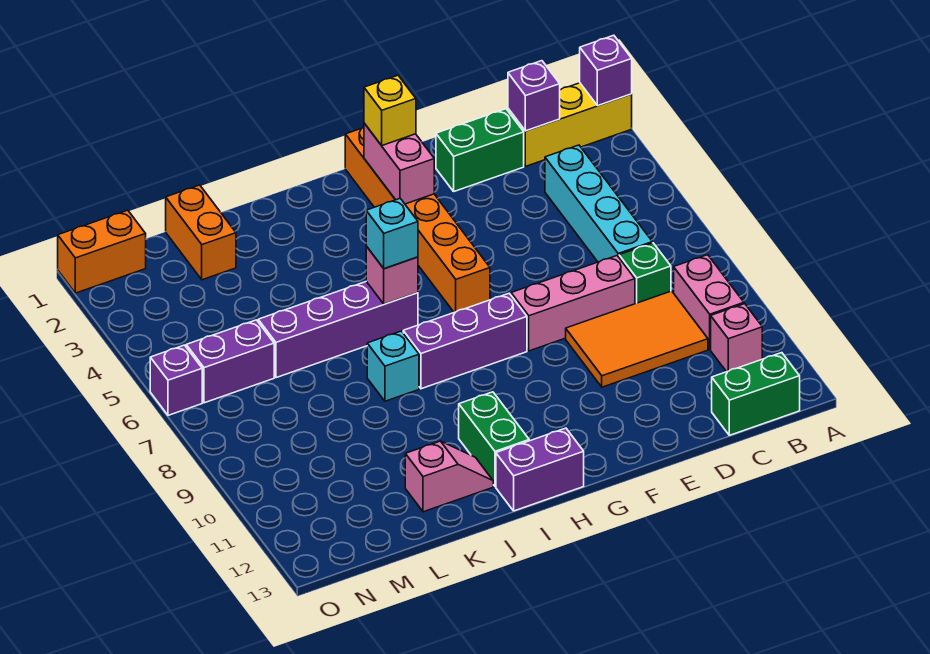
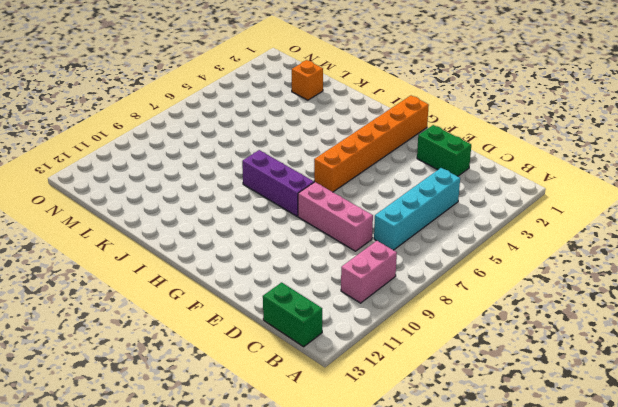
orange brick L2 level 1 -> orange brick L1:L2 level 1
none -> yellow brick A2:C2 level 1
none -> pink brick B11 level 1
none -> green brick C8 level 1

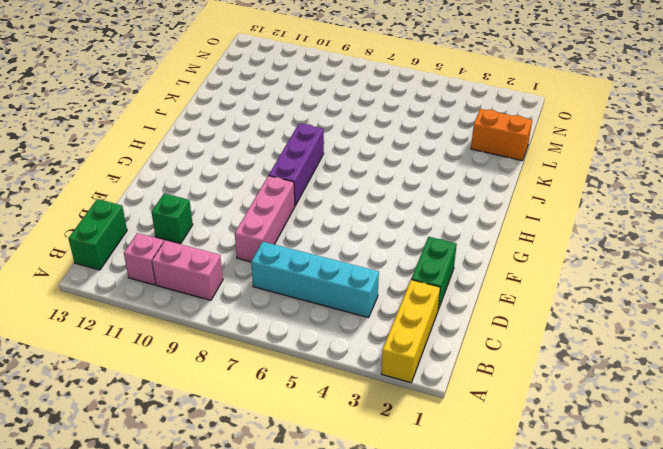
green brick D11 level 1 -> green brick C8 level 1
none -> orange tile C9:E10 level 1
none -> orange brick G1:G6 level 1
none -> purple brick H13:I13 level 1

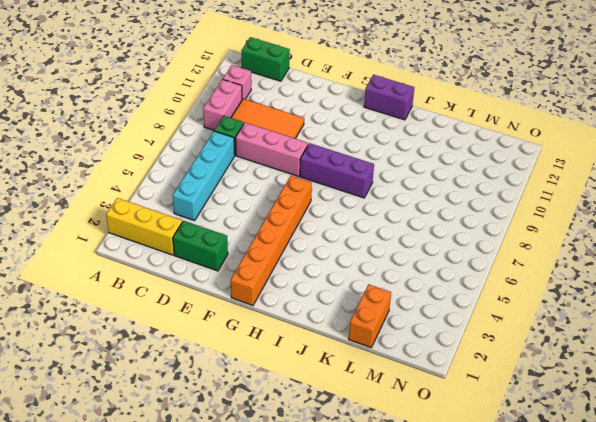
none -> purple brick I6:L6 level 1
none -> green brick I11:I12 level 1
none -> cyan brick J8 level 1

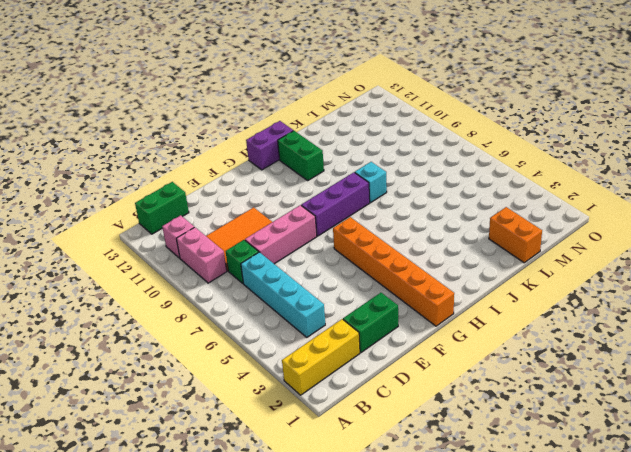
none -> purple brick I6:L6 level 1
none -> pink slope J12:K12 level 1 top K
none -> purple brick M6:N6 level 1

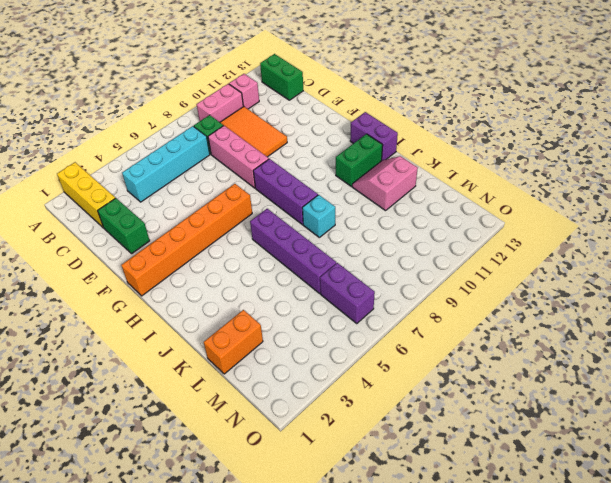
pink slope J11:K12 level 1 top K -> pink slope J12:K12 level 1 top K
none -> orange brick N1:O1 level 1
none -> purple brick O6 level 1
none -> purple brick A2 level 2

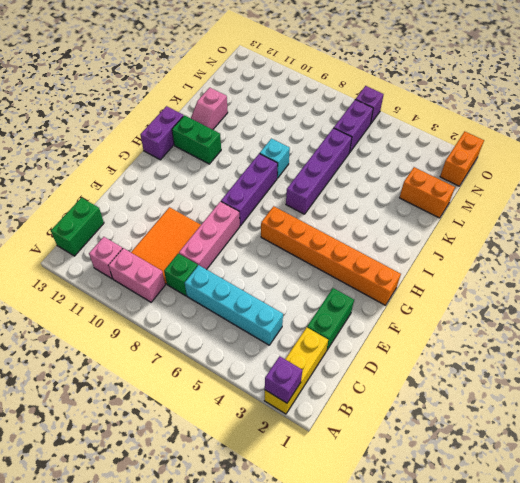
none -> purple brick C2 level 2
none -> pink brick G2:G3 level 2
none -> pink brick I6 level 2

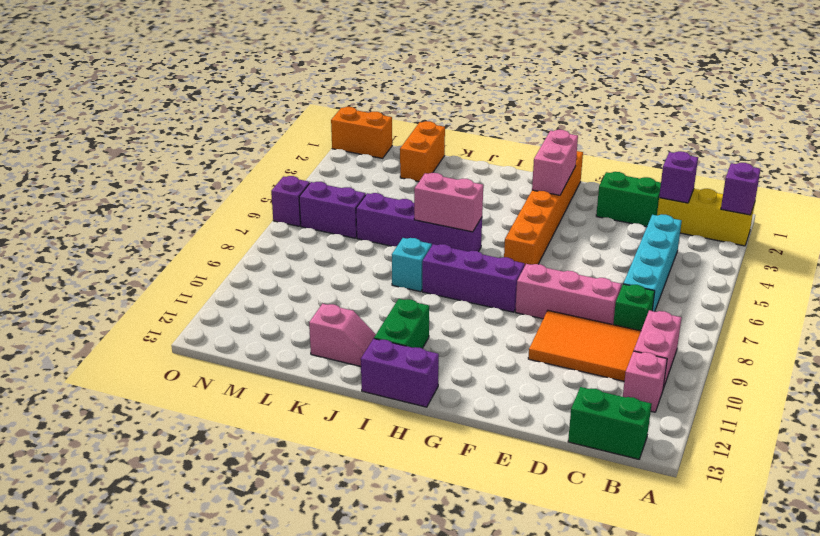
pink brick I6:J6 level 2 -> pink brick I6 level 2
none -> yellow brick G2 level 3
none -> cyan brick I6 level 3

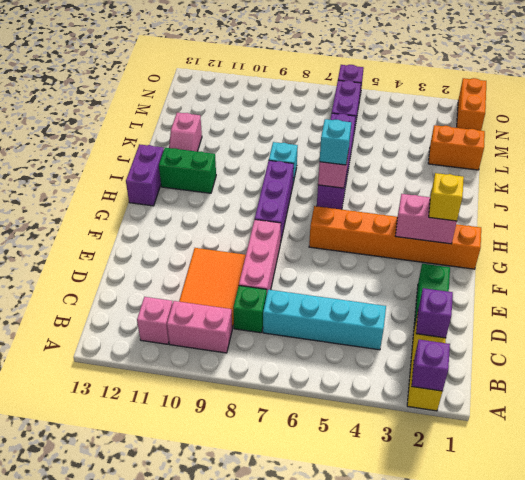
none -> green brick B13:C13 level 1

